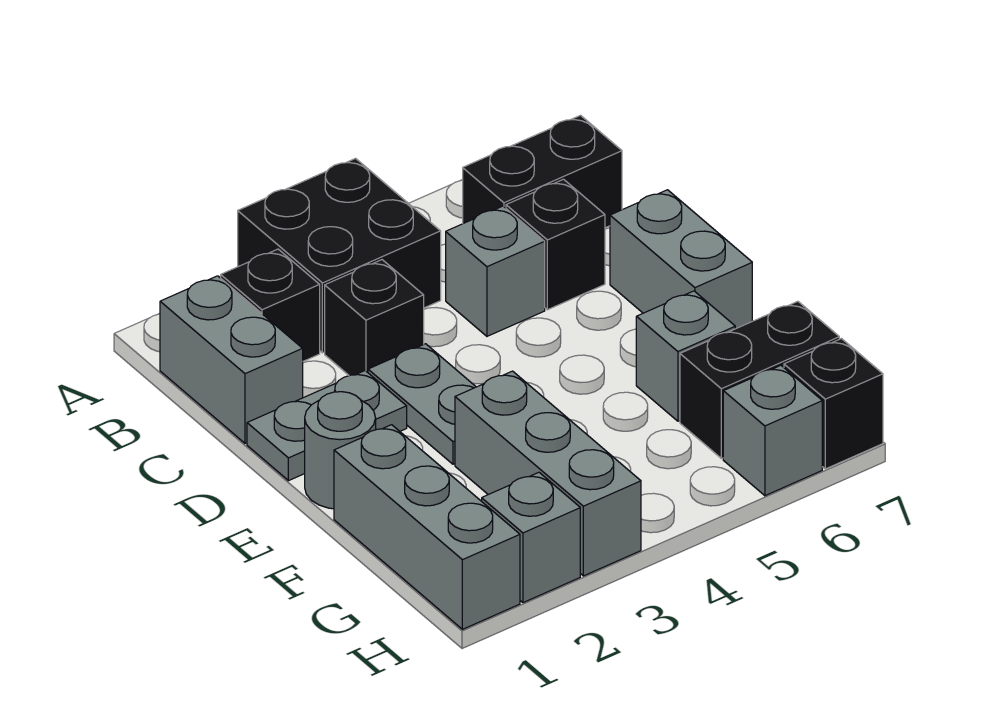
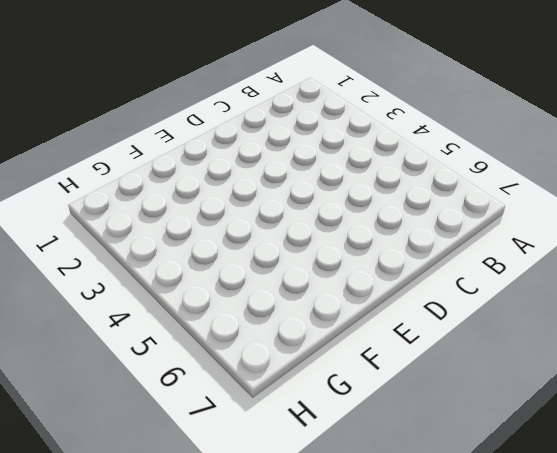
none -> black brick A3:B4 level 1
none -> grey brick B1:C1 level 1
none -> black brick B2 level 1

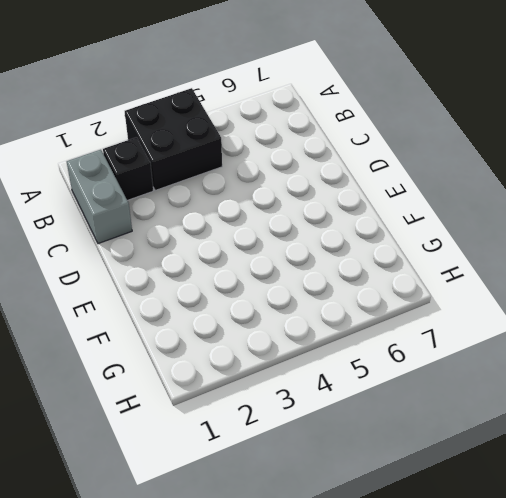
none -> black brick B6:B7 level 1
none -> black brick C3 level 1
none -> grey brick C5 level 1

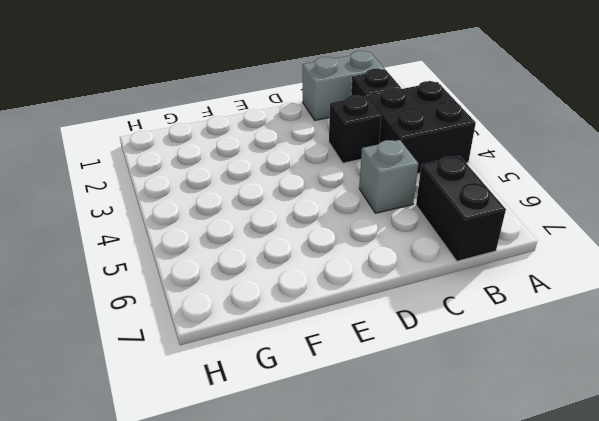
none -> black brick C6 level 1
none -> grey plate D1:D2 level 1
none -> grey plate D3:E3 level 1

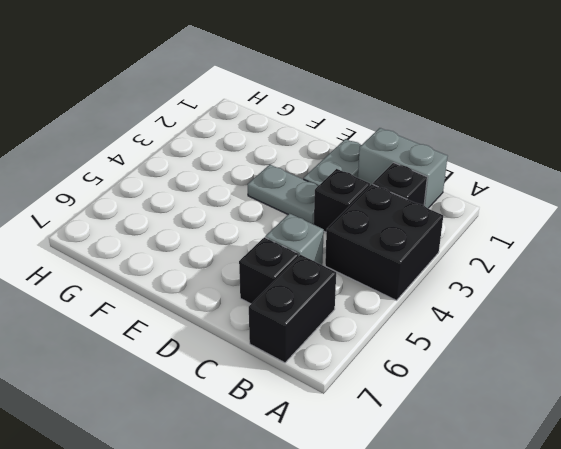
none -> grey brick D7:E7 level 1
none -> grey round brick E1 level 1
none -> grey brick F1:H1 level 1

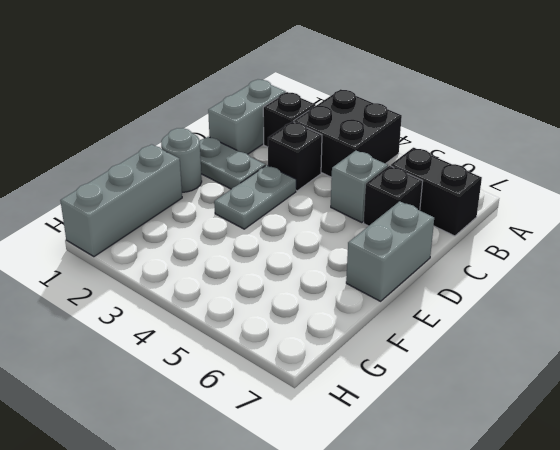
none -> grey brick F3:H3 level 1
none -> grey brick F6 level 1
none -> black brick G6:G7 level 1

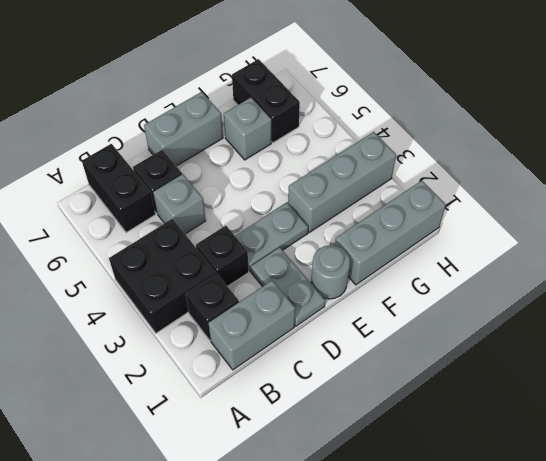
none -> grey brick H2 level 1
none -> grey brick H6 level 1
none -> black brick H7 level 1

